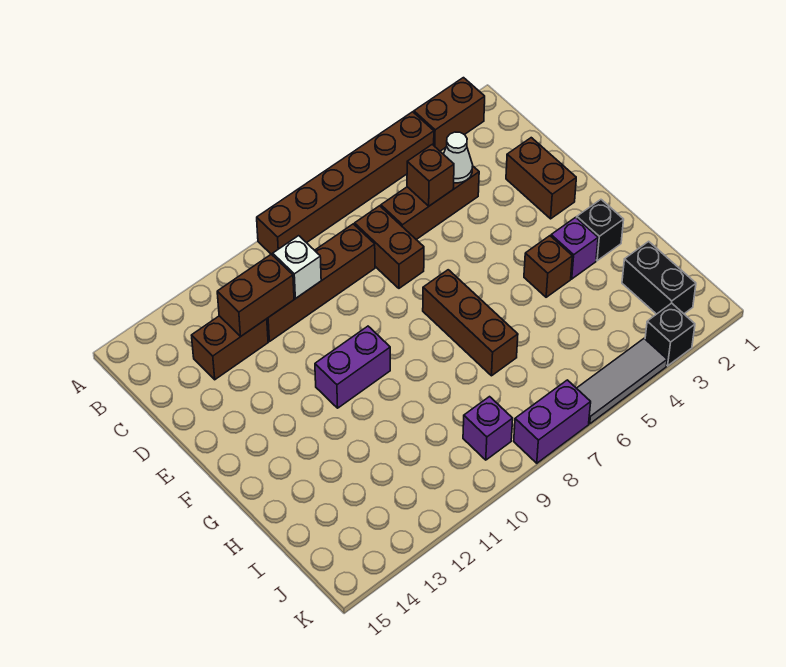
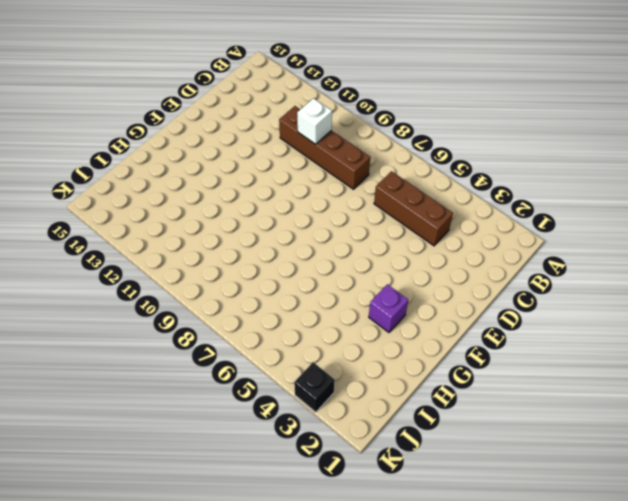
none -> brown brick A2:A3 level 1
none -> brown brick A4:A9 level 1
none -> brown brick C7:D7 level 1

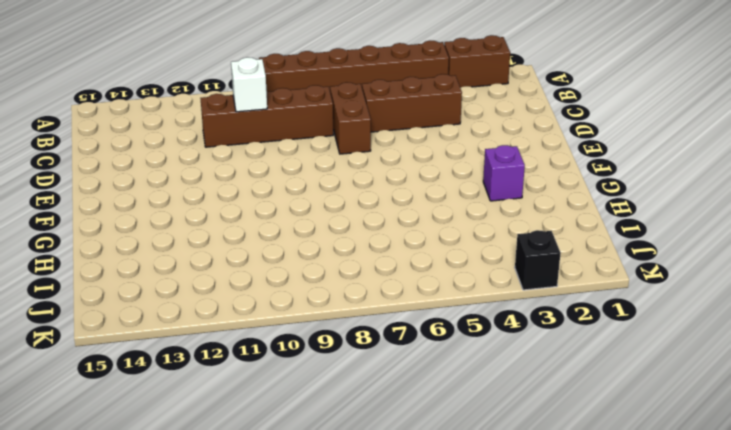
none -> brown brick C12:C13 level 1
none -> brown brick D2:E2 level 1
none -> brown brick F7:H7 level 1

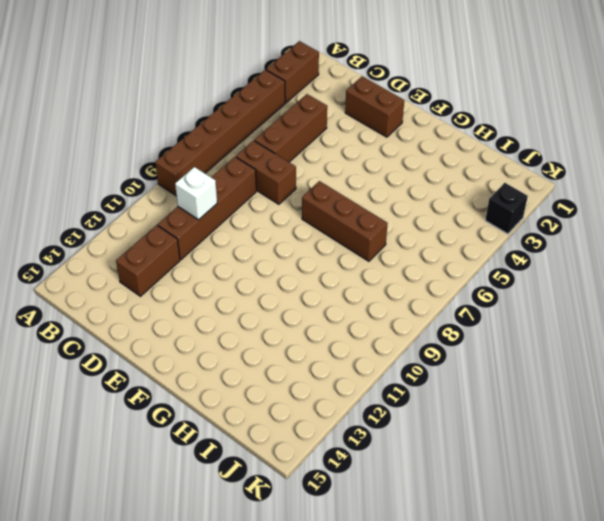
none -> purple brick F10:F11 level 1
none -> black brick G2 level 1
none -> purple brick G3 level 1

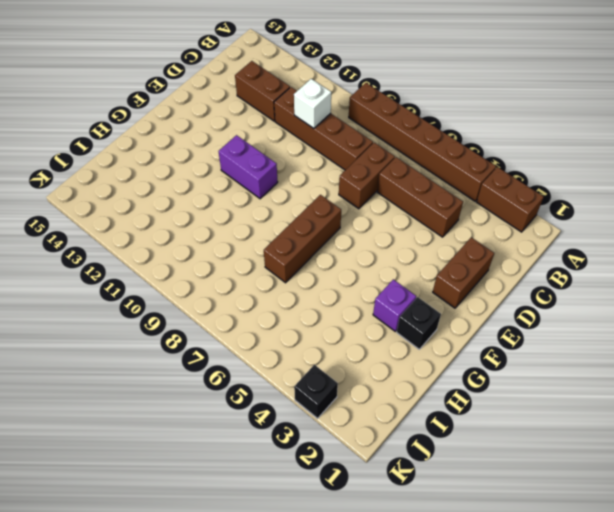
none -> brown brick G4 level 1
none -> black brick I2:J2 level 1
none -> purple brick J9 level 1

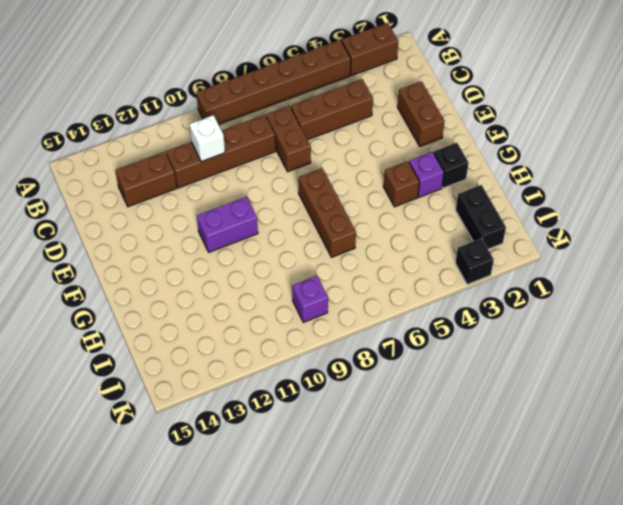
none -> grey tile K4:K6 level 1
none -> purple brick K7:K8 level 1
none -> white cone C4 level 2

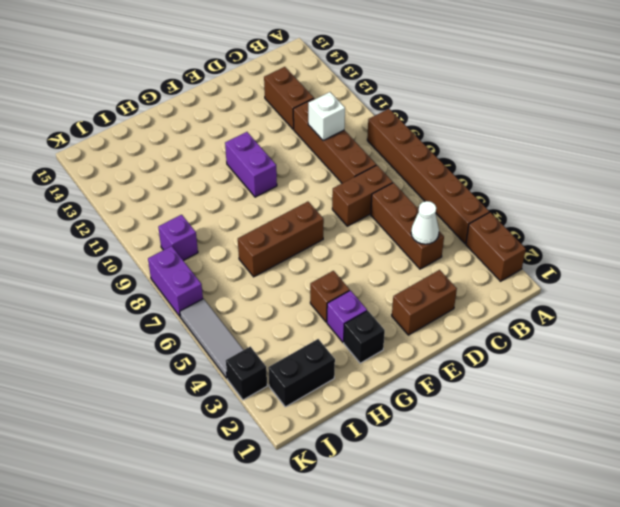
none -> brown brick C5 level 2
none -> brown brick C11:C12 level 2

